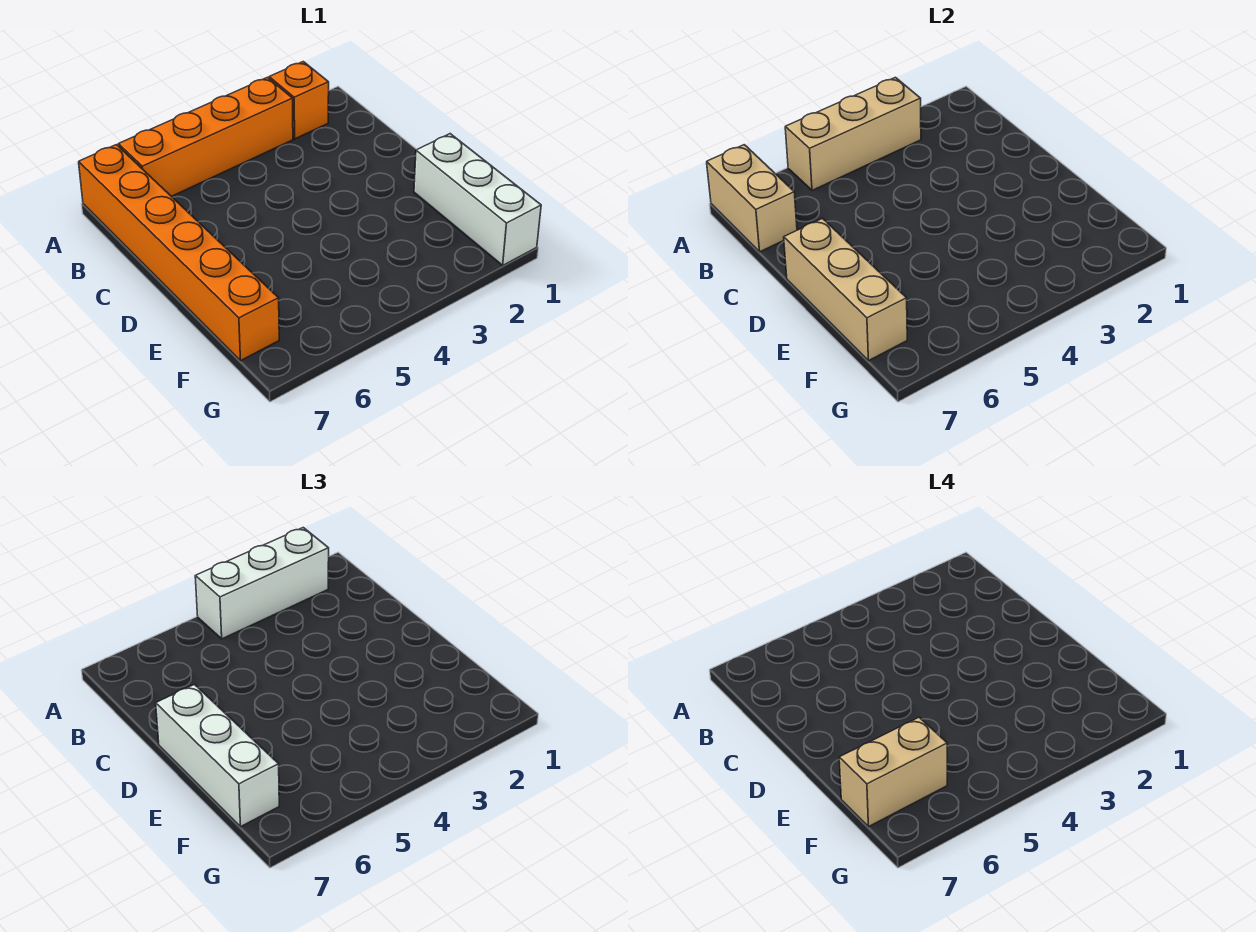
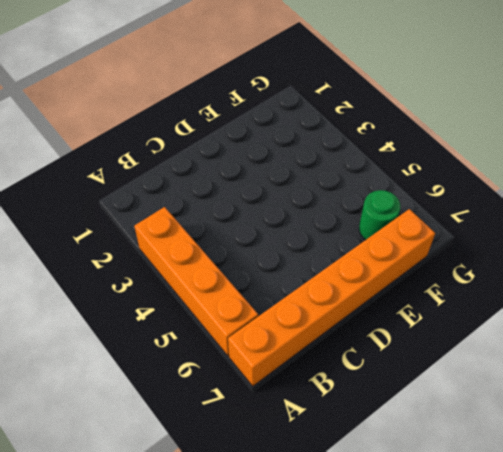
green round brick F6 level 1 -> none
none -> orange brick A2 level 1
none -> white brick E1:G1 level 1

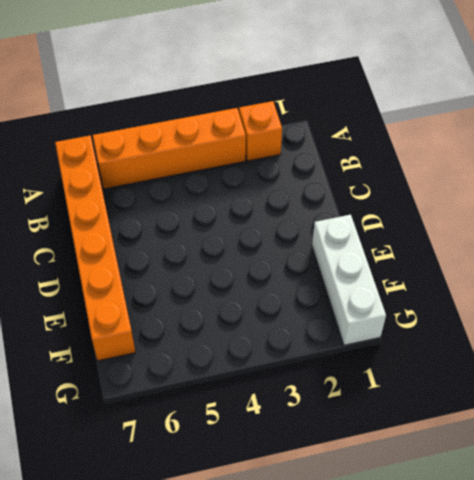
none -> tan brick A3:A5 level 2
none -> tan brick A7:B7 level 2

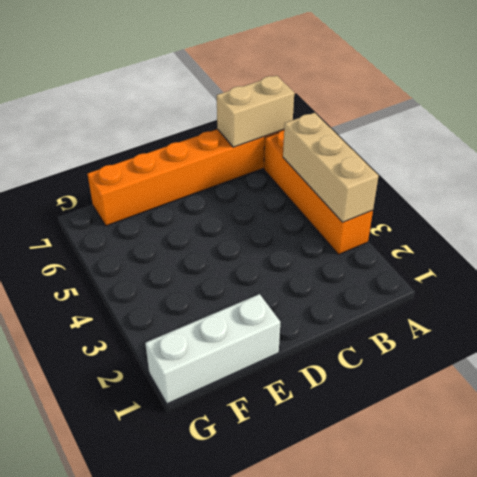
none -> orange brick A2 level 1
none -> tan brick D7:F7 level 2

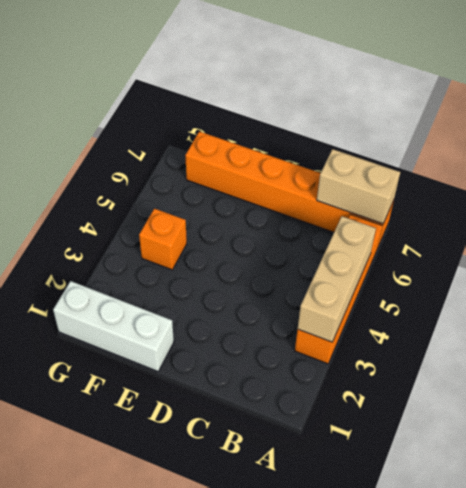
orange brick F4 level 1 -> orange brick A2 level 1
none -> tan brick D7:F7 level 2
none -> white brick A2:A4 level 3

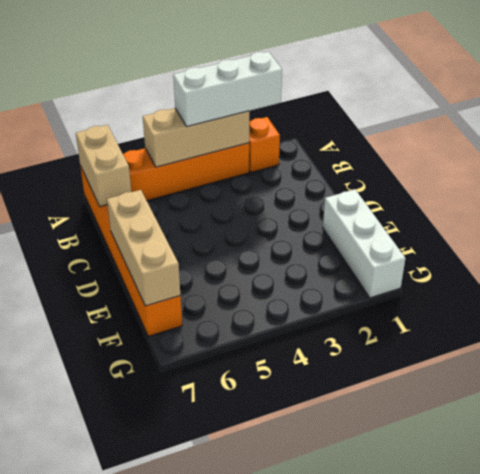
none -> white brick D7:F7 level 3
none -> tan brick F6:F7 level 4

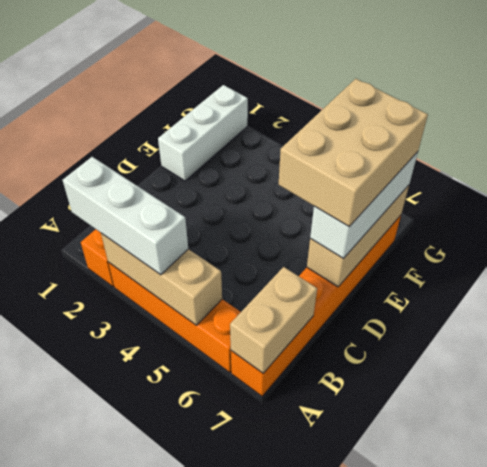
tan brick D6:F7 level 4 -> tan brick F6:F7 level 4

